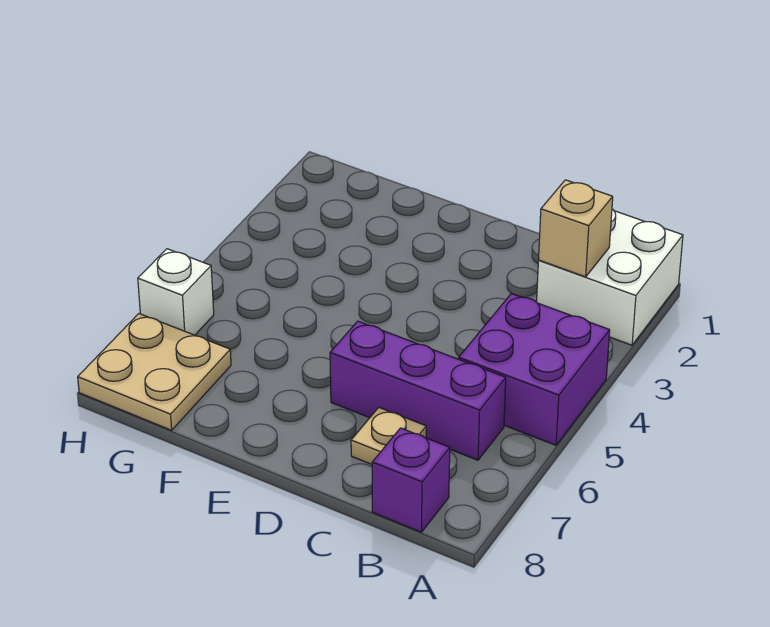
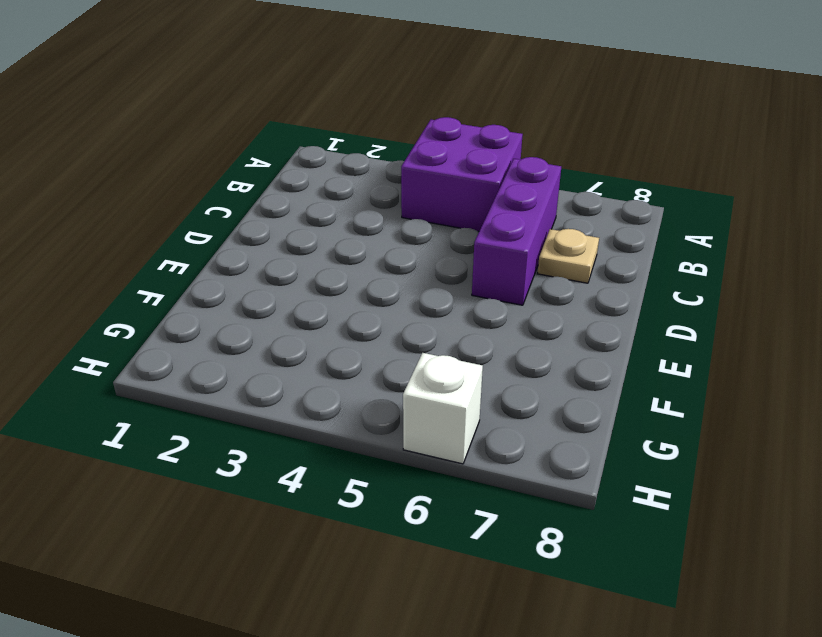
none -> white brick A1:B2 level 1
none -> purple brick B8 level 1

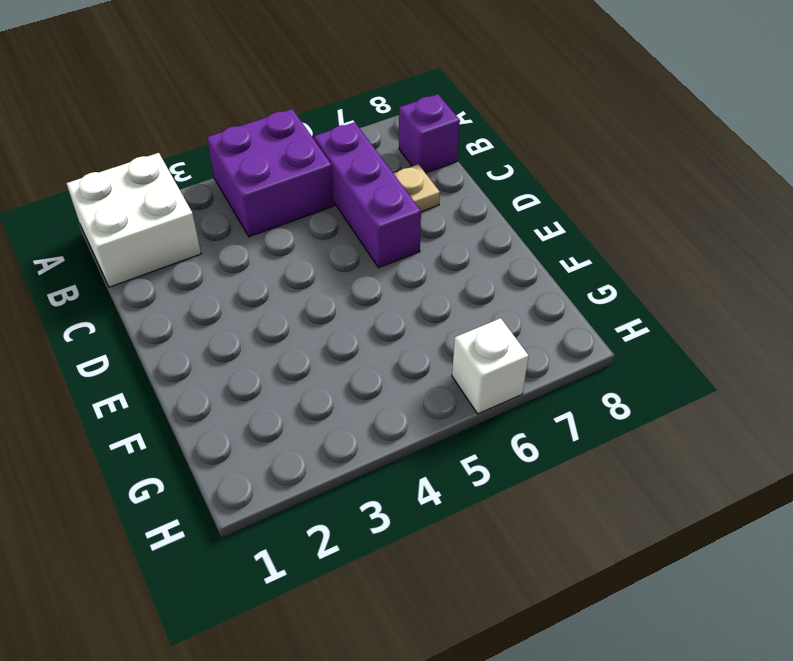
none -> tan plate G7:H8 level 1
none -> tan brick B2 level 2

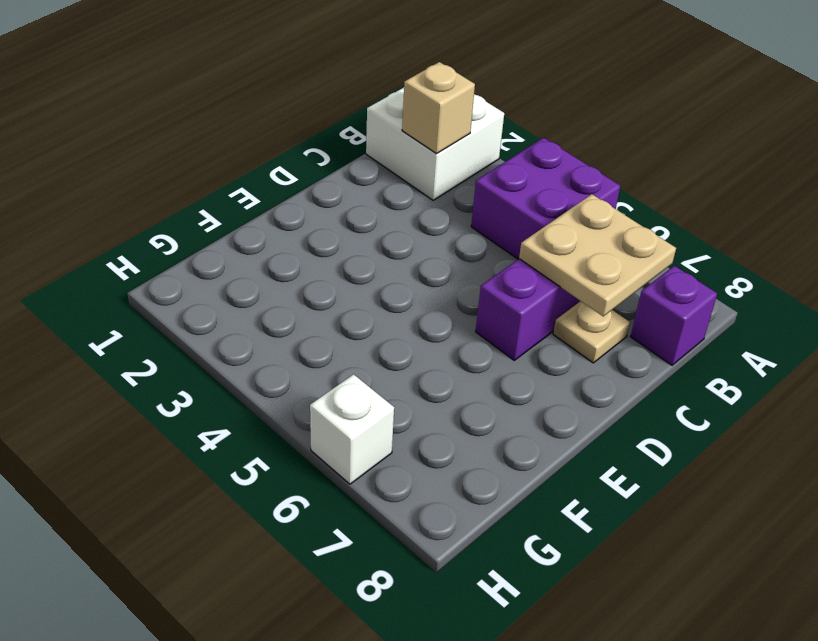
tan plate B6:C7 level 2 -> tan plate G7:H8 level 1

